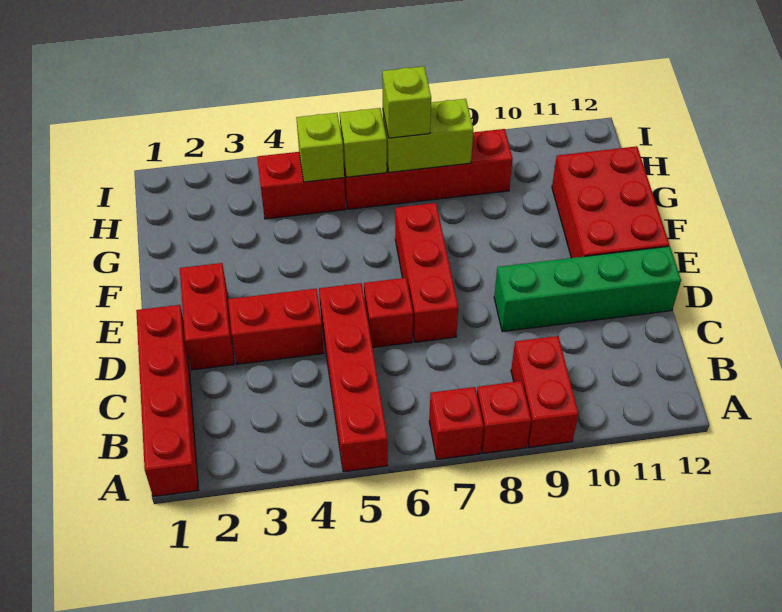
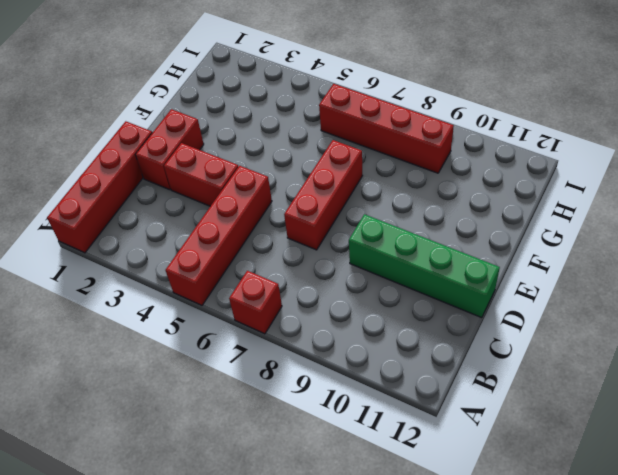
none -> red brick A8 level 1
none -> red brick A9:B9 level 1
none -> red brick D6 level 1

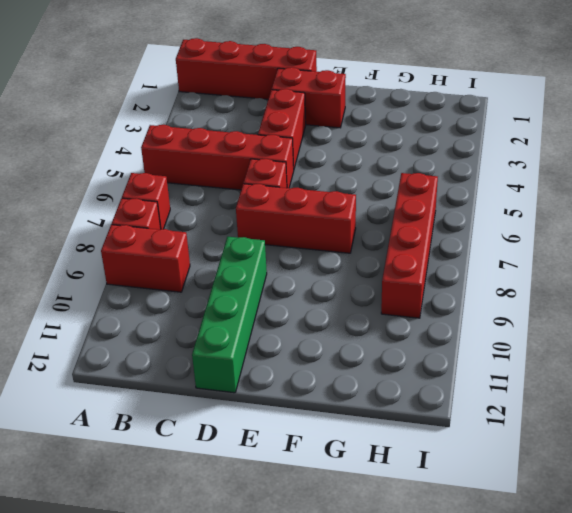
none -> red brick E11:G12 level 1
none -> red brick H4:H5 level 1
none -> lime brick H5 level 2

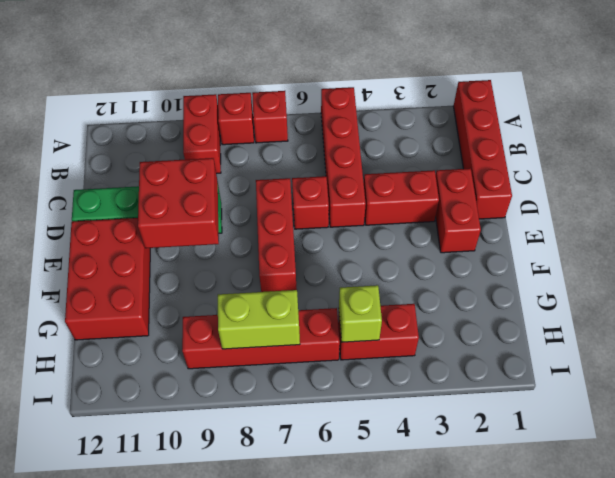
red brick D9:E10 level 2 -> none
none -> lime brick H6 level 2
none -> lime brick H7 level 3

